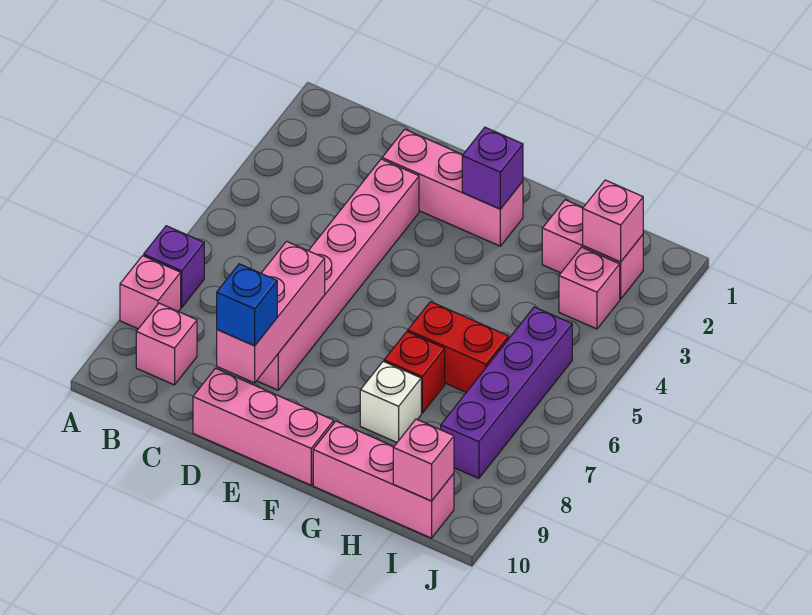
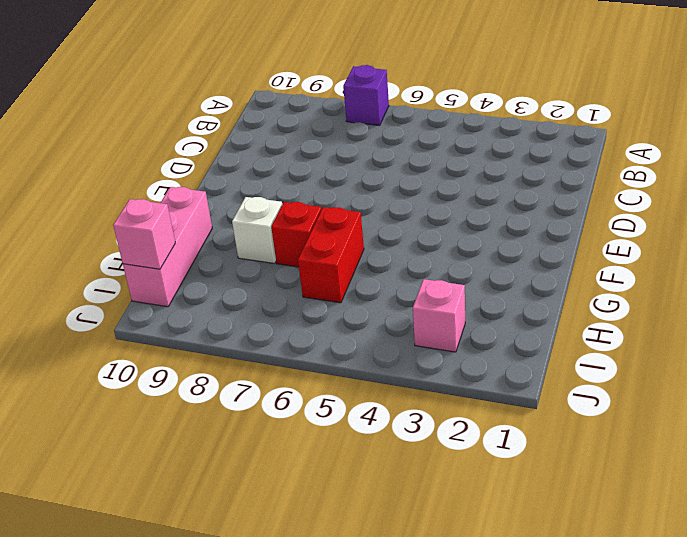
none -> pink brick A8 level 1
none -> pink brick B9 level 1
none -> pink brick D2:F2 level 1

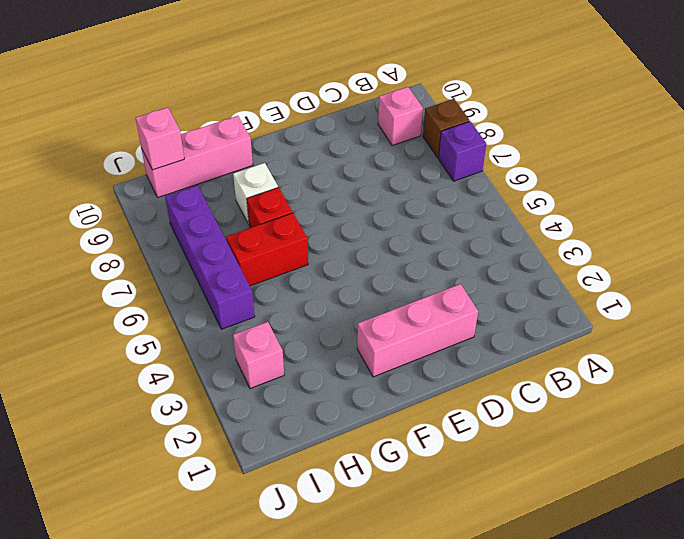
brown brick A8 level 1 -> pink brick A8 level 1
none -> pink brick D3:D8 level 1
none -> pink brick D10:F10 level 1
none -> pink brick H2:I2 level 1

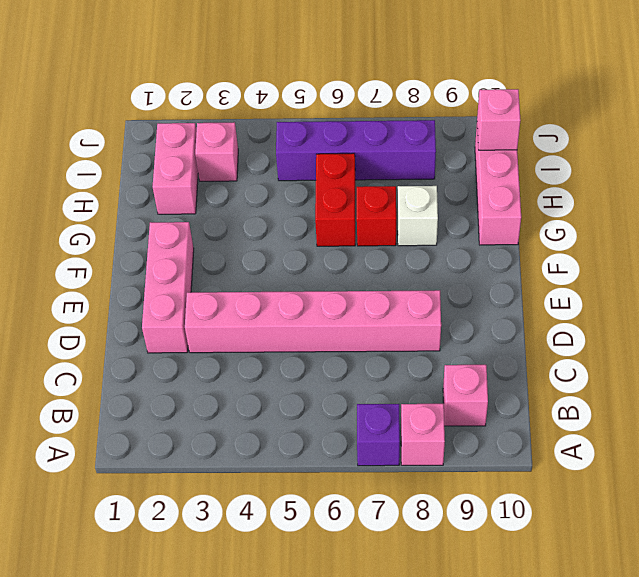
none -> pink brick D10:F10 level 1
none -> pink brick D7:D9 level 2
none -> purple brick F2 level 2

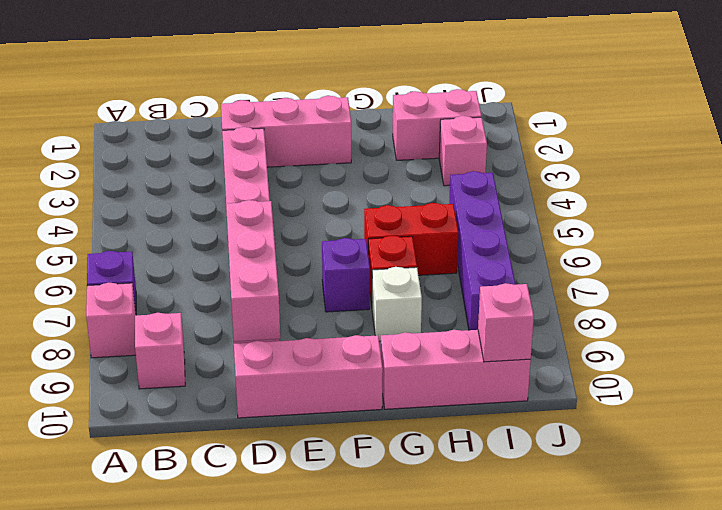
purple brick F7 level 1 -> purple brick F2 level 2
none -> pink brick I2 level 2
none -> blue brick D9 level 3

